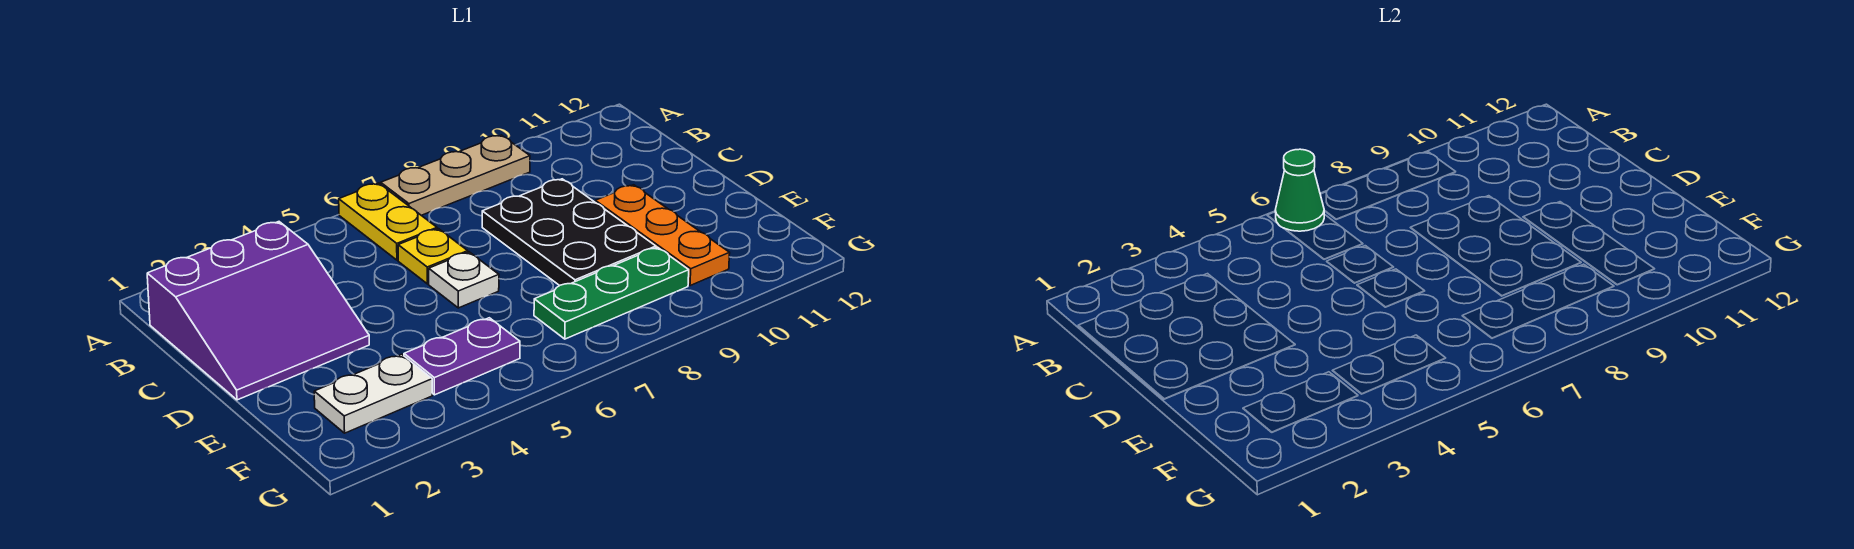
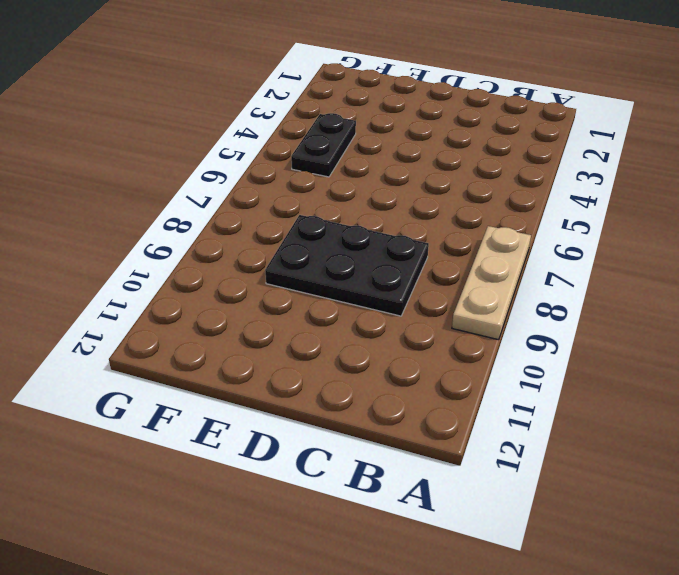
black plate F4:F5 level 1 -> purple plate F4:F5 level 1
none -> yellow plate A6:B6 level 1
none -> purple slope B1:D3 level 1 top B

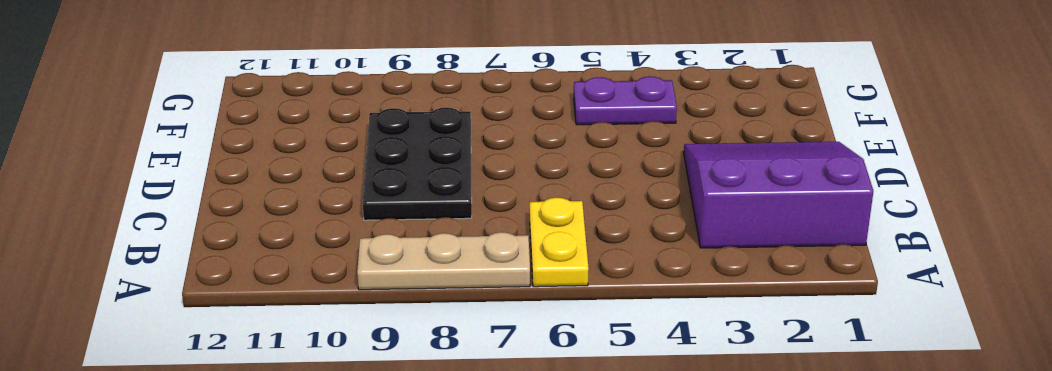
none -> yellow plate C6 level 1
none -> white plate D6 level 1

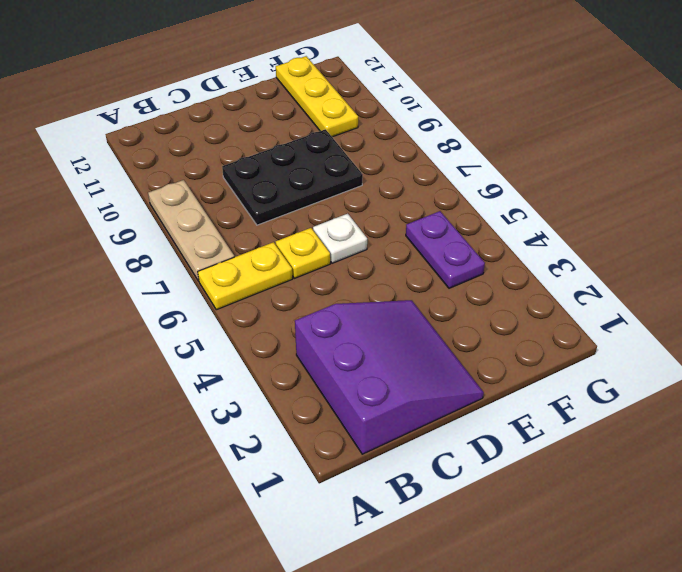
yellow plate F10:F12 level 1 -> orange plate D10:F10 level 1
none -> white plate F2:F3 level 1
none -> green plate F7:F9 level 1

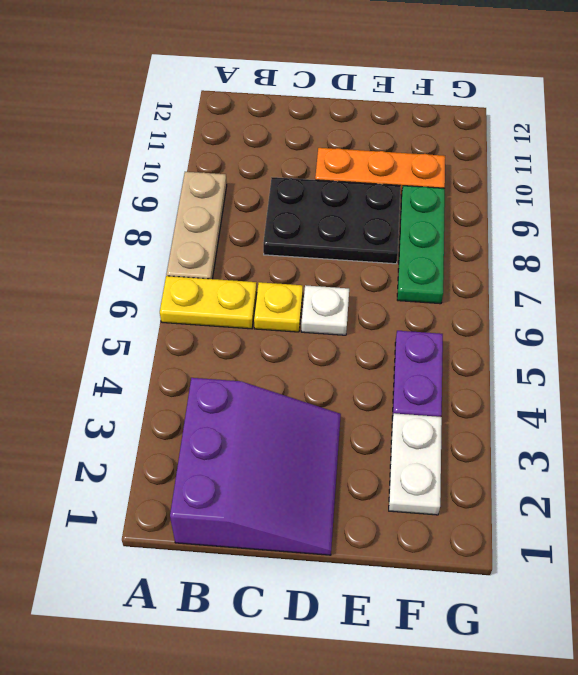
none -> green cone A6 level 2

